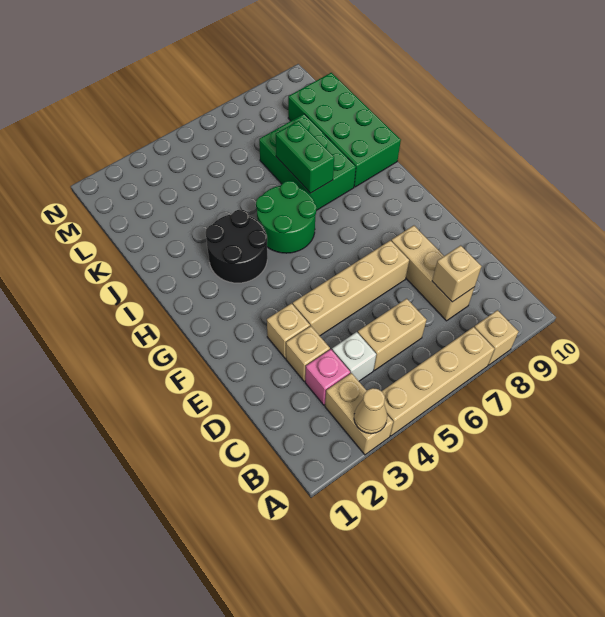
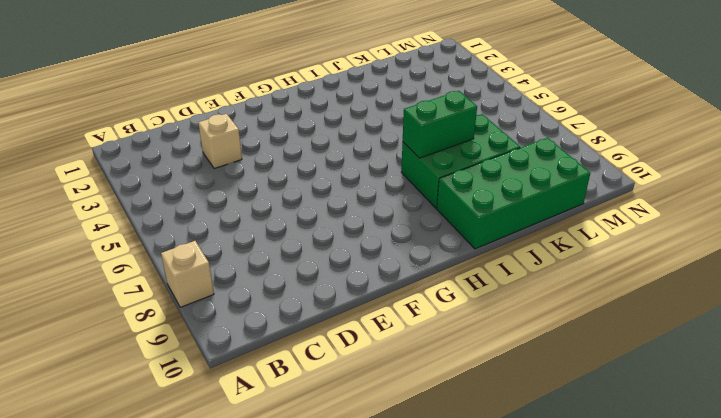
none -> tan brick A3:B3 level 1
none -> tan brick A4:A7 level 1
none -> pink brick C3 level 1

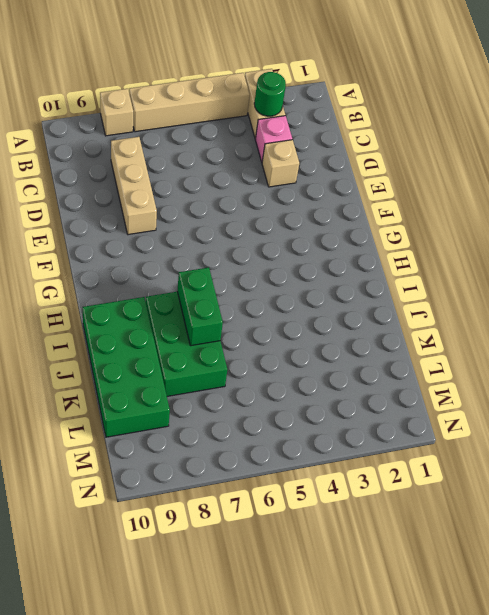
green round brick B3 level 2 -> none
none -> white brick C4 level 1
none -> tan brick C5:C6 level 1
none -> tan brick E3 level 1

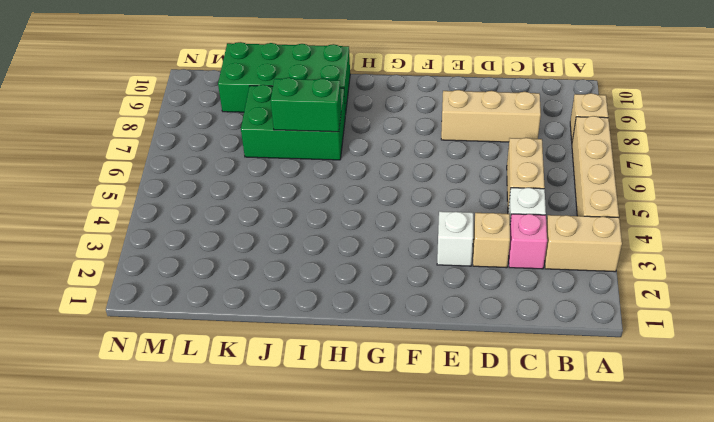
white brick E3 level 1 -> tan brick E3 level 1
none -> tan brick E4:E7 level 1
none -> black round brick H3:I4 level 1
none -> green round brick H5:I6 level 1

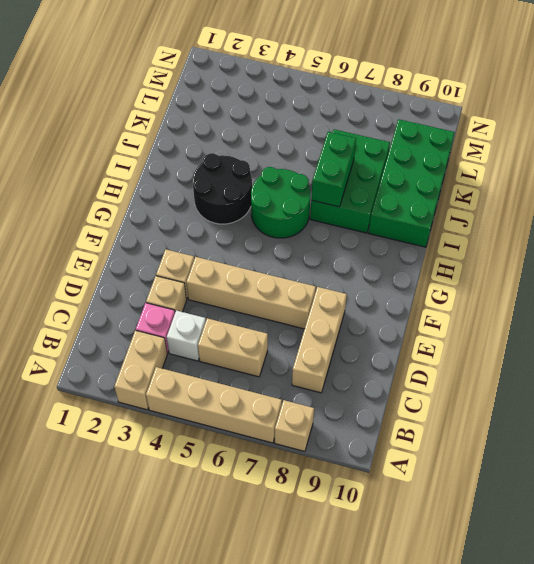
none -> tan cone A3 level 2
none -> tan brick C8 level 2

